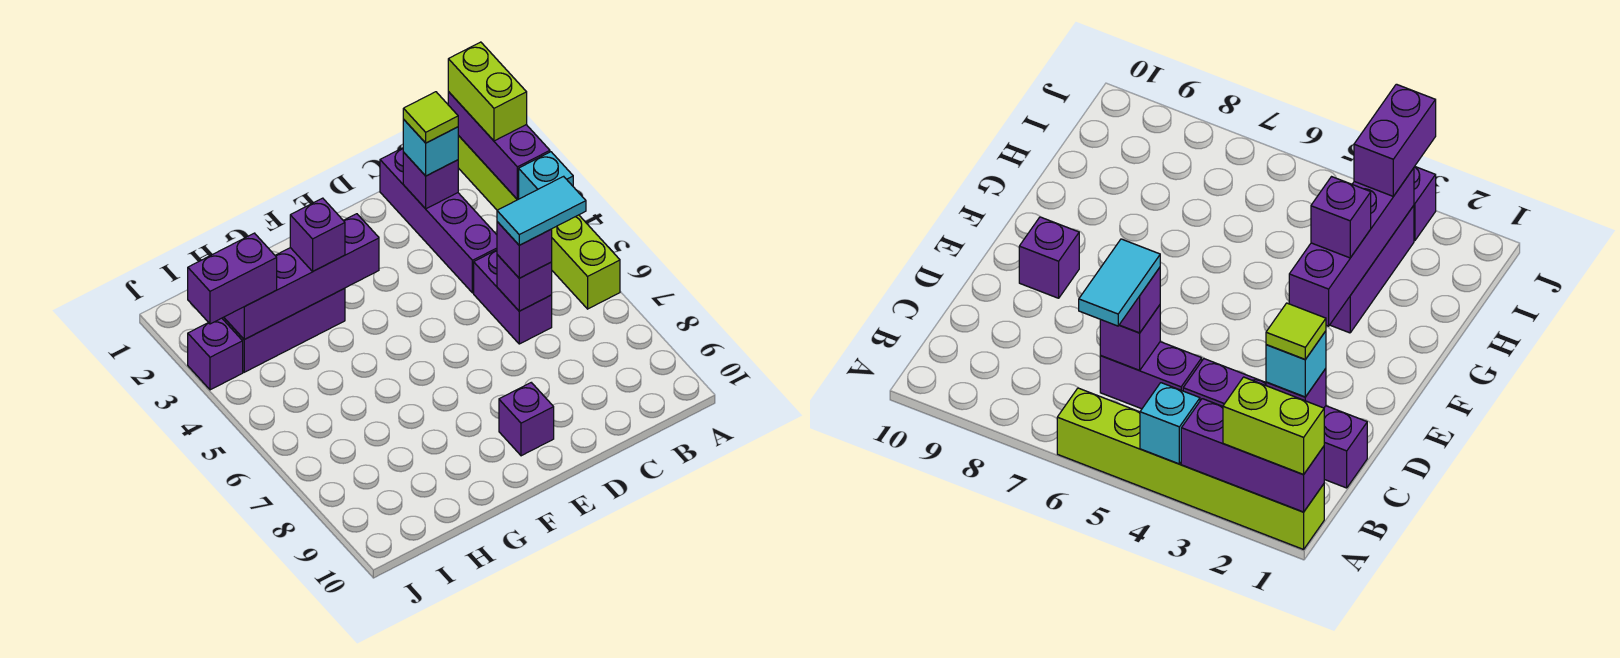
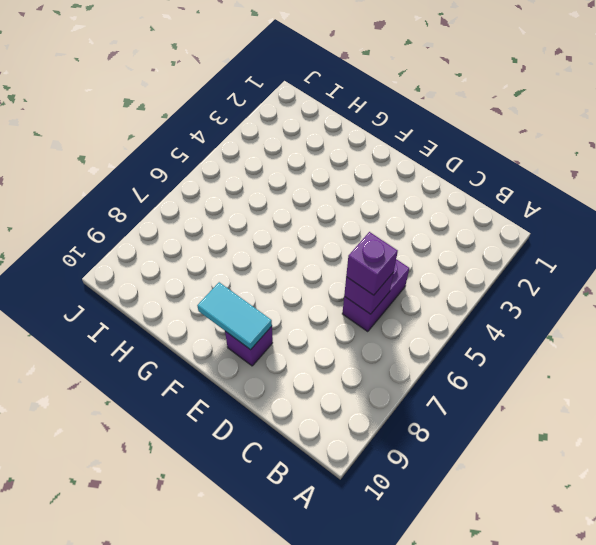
cyan tile E9:F9 level 2 -> cyan tile B6:C6 level 4
none -> lime brick A1:A6 level 1
none -> purple brick C1:C4 level 1
none -> purple brick G3:I3 level 1

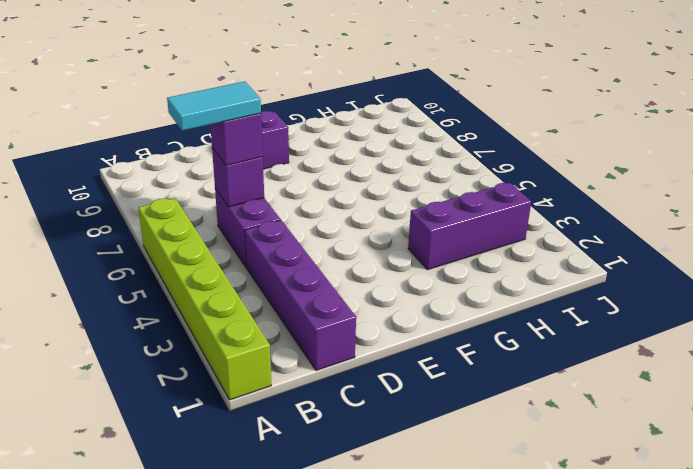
none -> purple brick J3 level 1
none -> purple brick A1:A3 level 2
none -> cyan brick A4 level 2

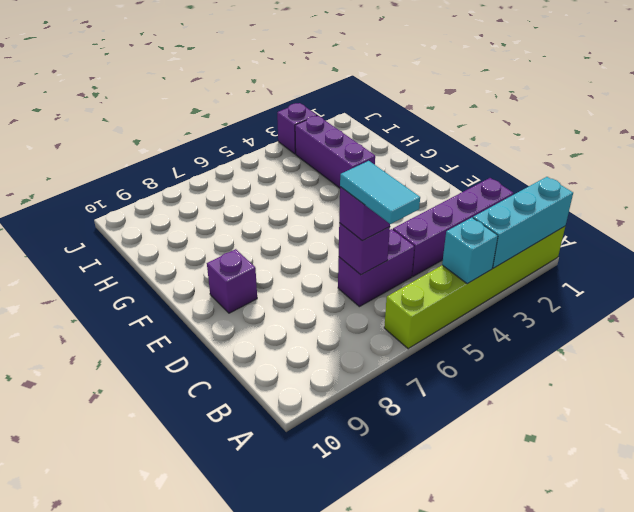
cyan brick A1:A3 level 2 -> purple brick A1:A3 level 2
none -> purple brick C2 level 2
none -> purple brick F3:I3 level 2
none -> lime brick A1:A2 level 3

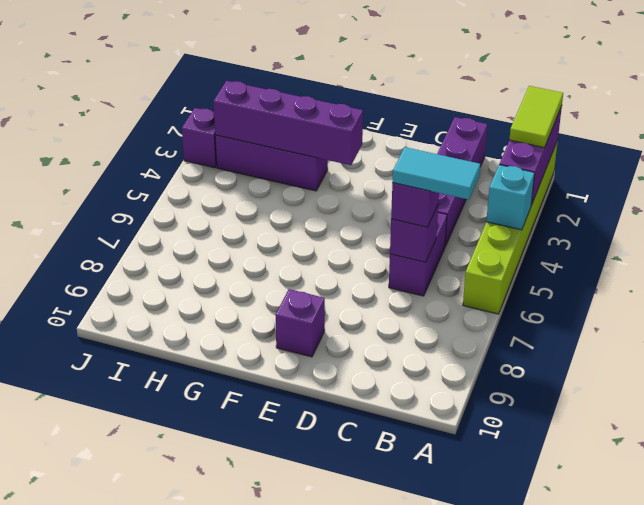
lime tile A1:A2 level 3 -> lime brick A1:A2 level 3
none -> purple brick C2 level 2
none -> cyan brick C2 level 3
none -> purple brick G3 level 3

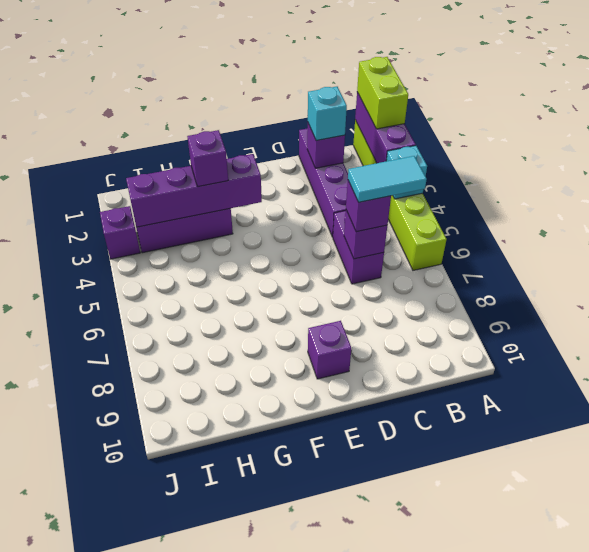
none -> purple brick I3:J3 level 3
none -> lime tile C2 level 4

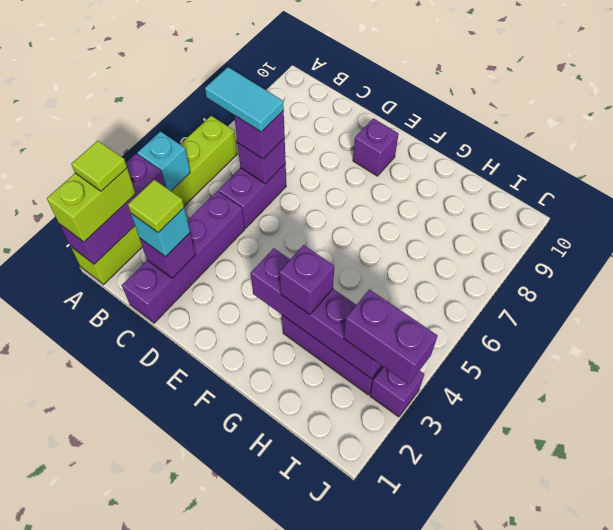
lime tile A2 level 4 -> none

